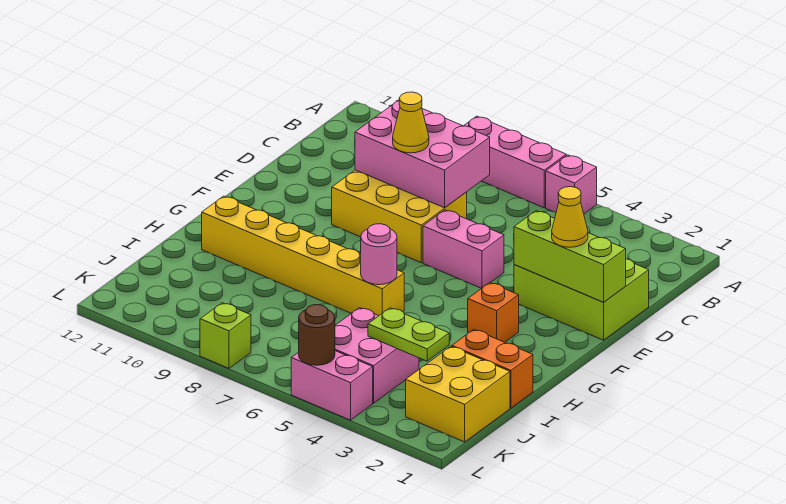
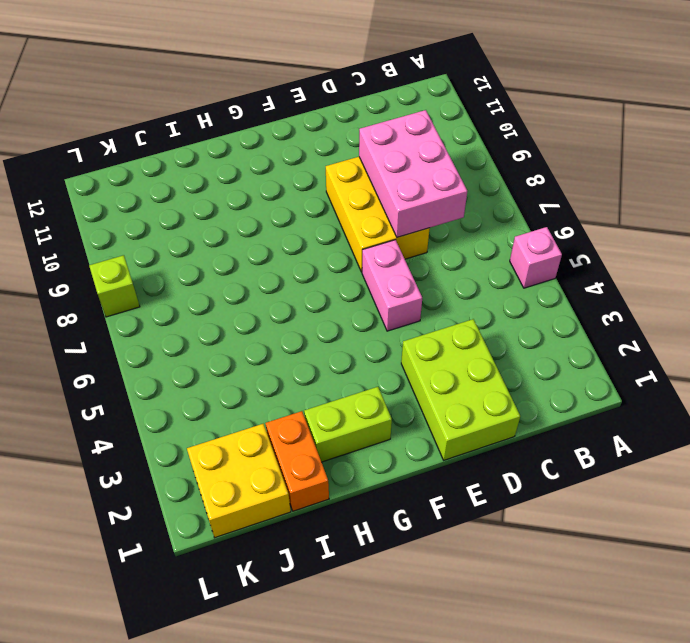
lime brick G2:H2 level 1 -> none
none -> pink brick A6:A8 level 1
none -> orange brick G3 level 1
none -> yellow brick H6:H11 level 1

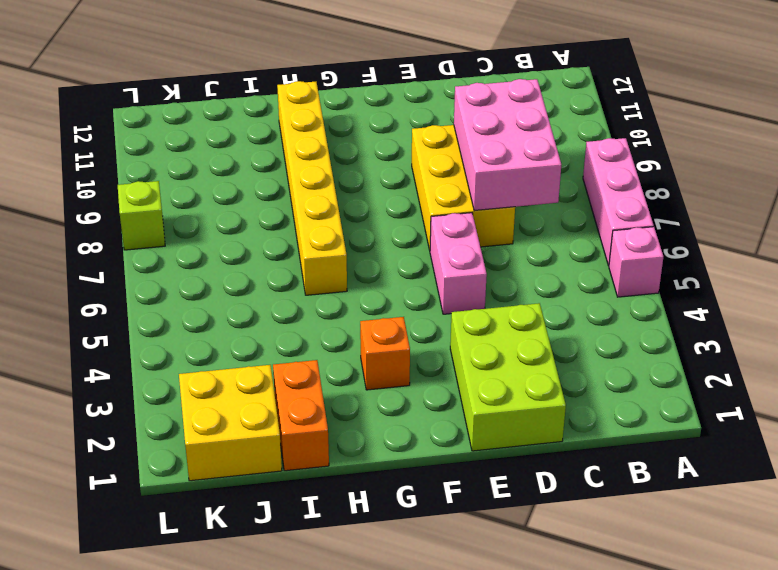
none -> pink brick J4:K5 level 1
none -> pink brick L4:L5 level 1
none -> lime brick E1:E3 level 2

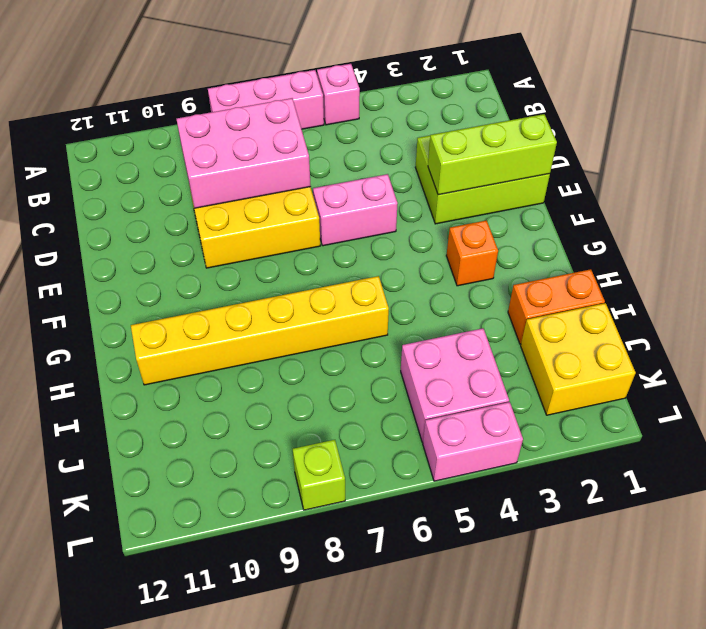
none -> pink round brick H6 level 2
none -> lime plate J3:J4 level 2
none -> brown round brick L5 level 2

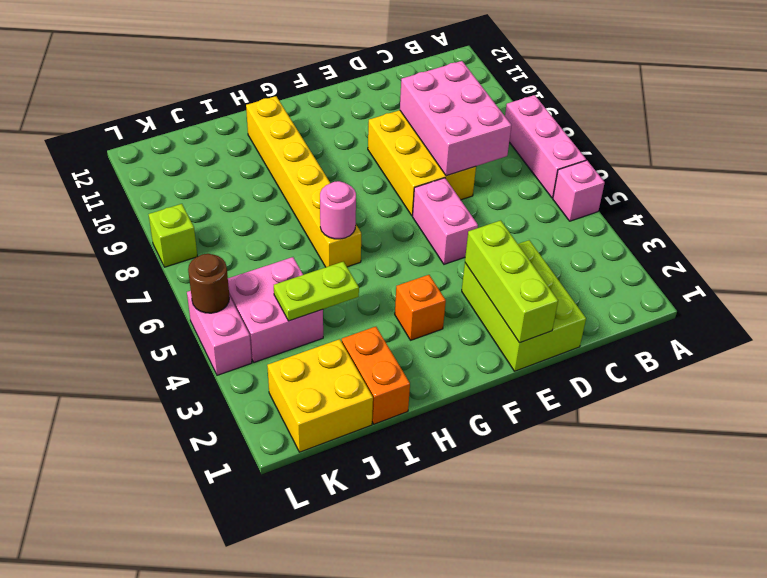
lime plate I4:J4 level 2 -> lime plate J3:J4 level 2
none -> yellow cone D8 level 3
none -> yellow cone E2 level 3

